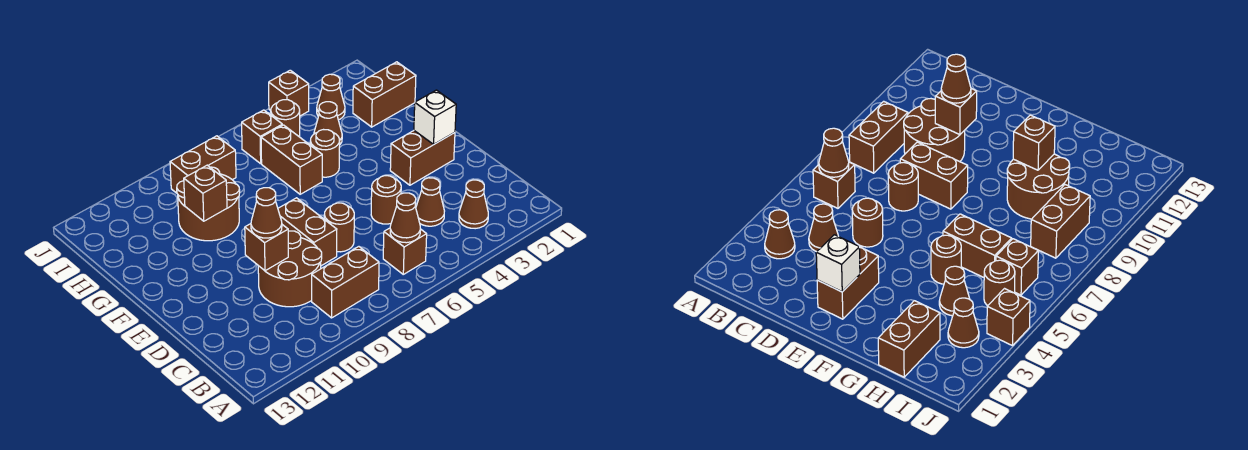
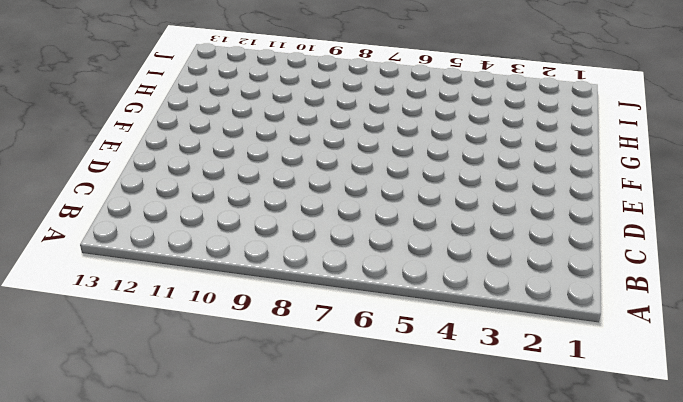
none -> brown cone B3 level 1
none -> brown brick B6 level 1
none -> brown brick B8:B9 level 1

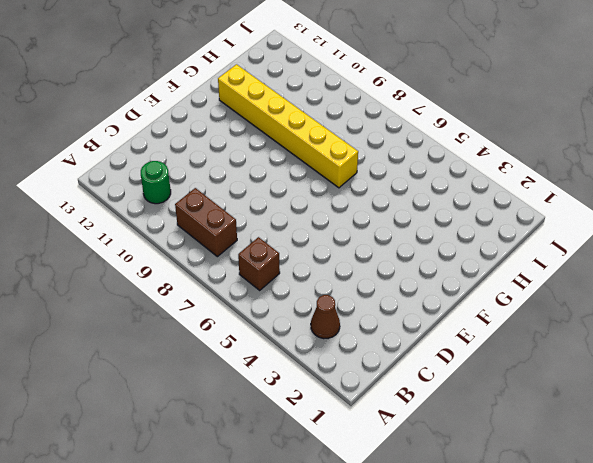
green round brick B11 level 1 -> none
yellow brick G7:G12 level 1 -> brown round brick G9:H10 level 1
none -> brown cone C4 level 1
none -> brown round brick C9:D10 level 1
none -> brown round brick D5 level 1

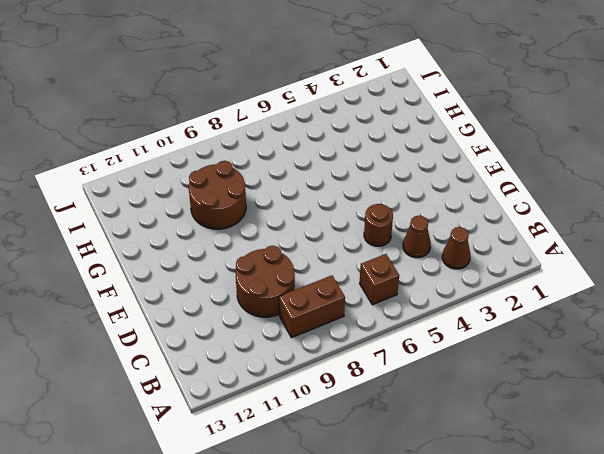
none -> brown round brick D7 level 1
none -> brown brick D8:E8 level 1
none -> brown brick E2:E3 level 1

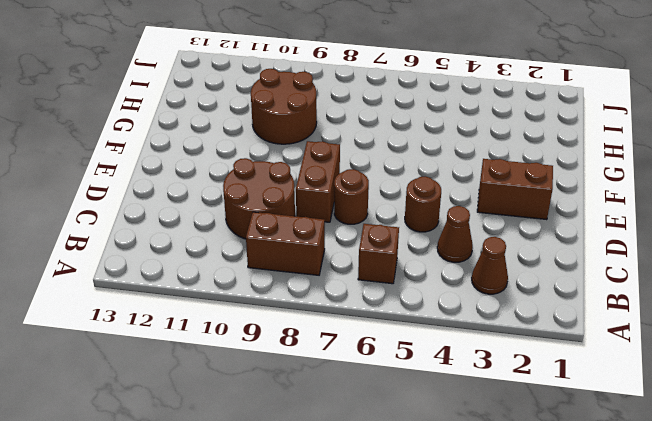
none -> brown round brick G5 level 1
none -> brown brick G6:H6 level 1
none -> brown brick H1:H2 level 1

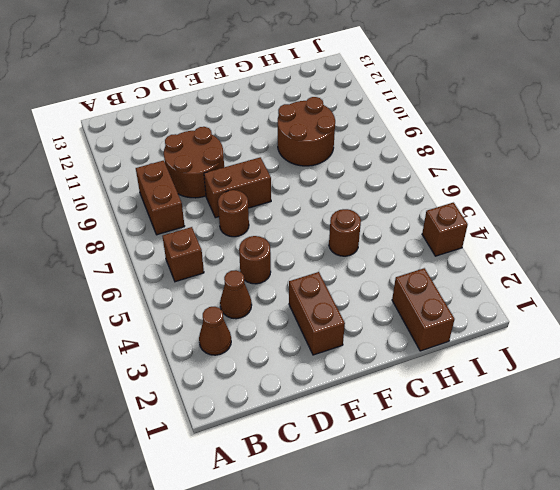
none -> brown brick G6:H6 level 1
none -> brown cone H4 level 1
none -> brown cone I3 level 1

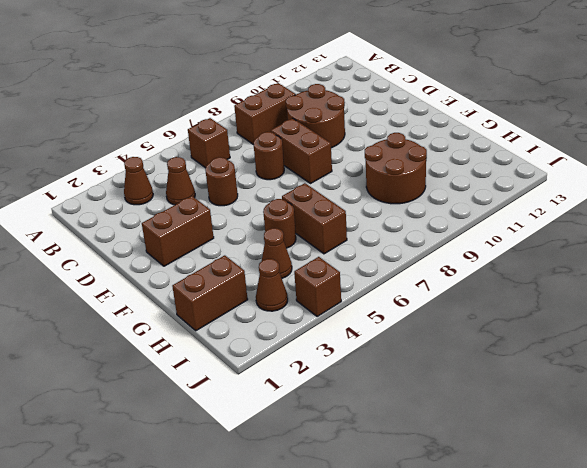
none -> brown round brick I5 level 1
none -> brown brick I6 level 1
none -> brown brick I8:I9 level 1

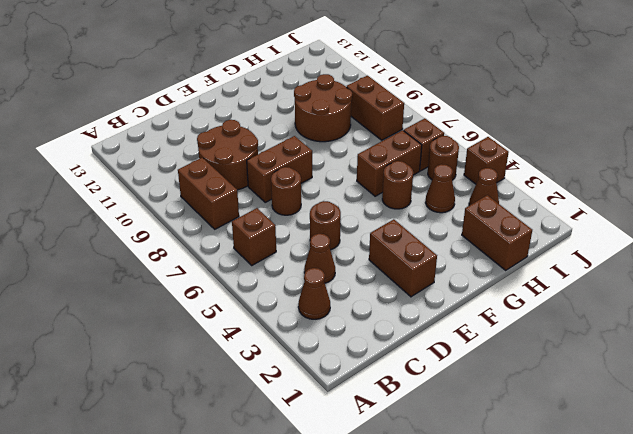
none -> brown cone B6 level 2
none -> brown brick D10 level 2
none -> white brick E2 level 2

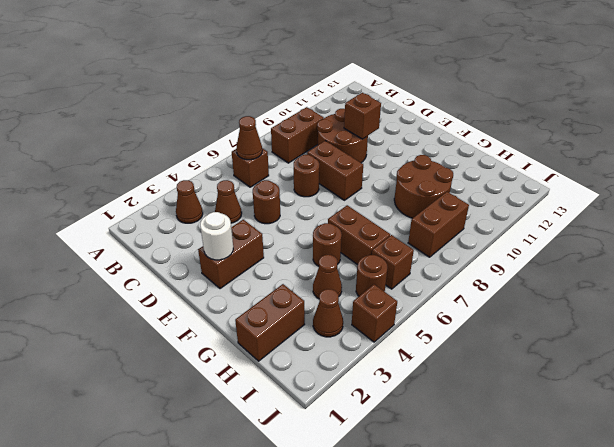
white round brick E2 level 2 -> white brick E2 level 2
none -> brown brick G10 level 2
none -> brown cone D10 level 3

